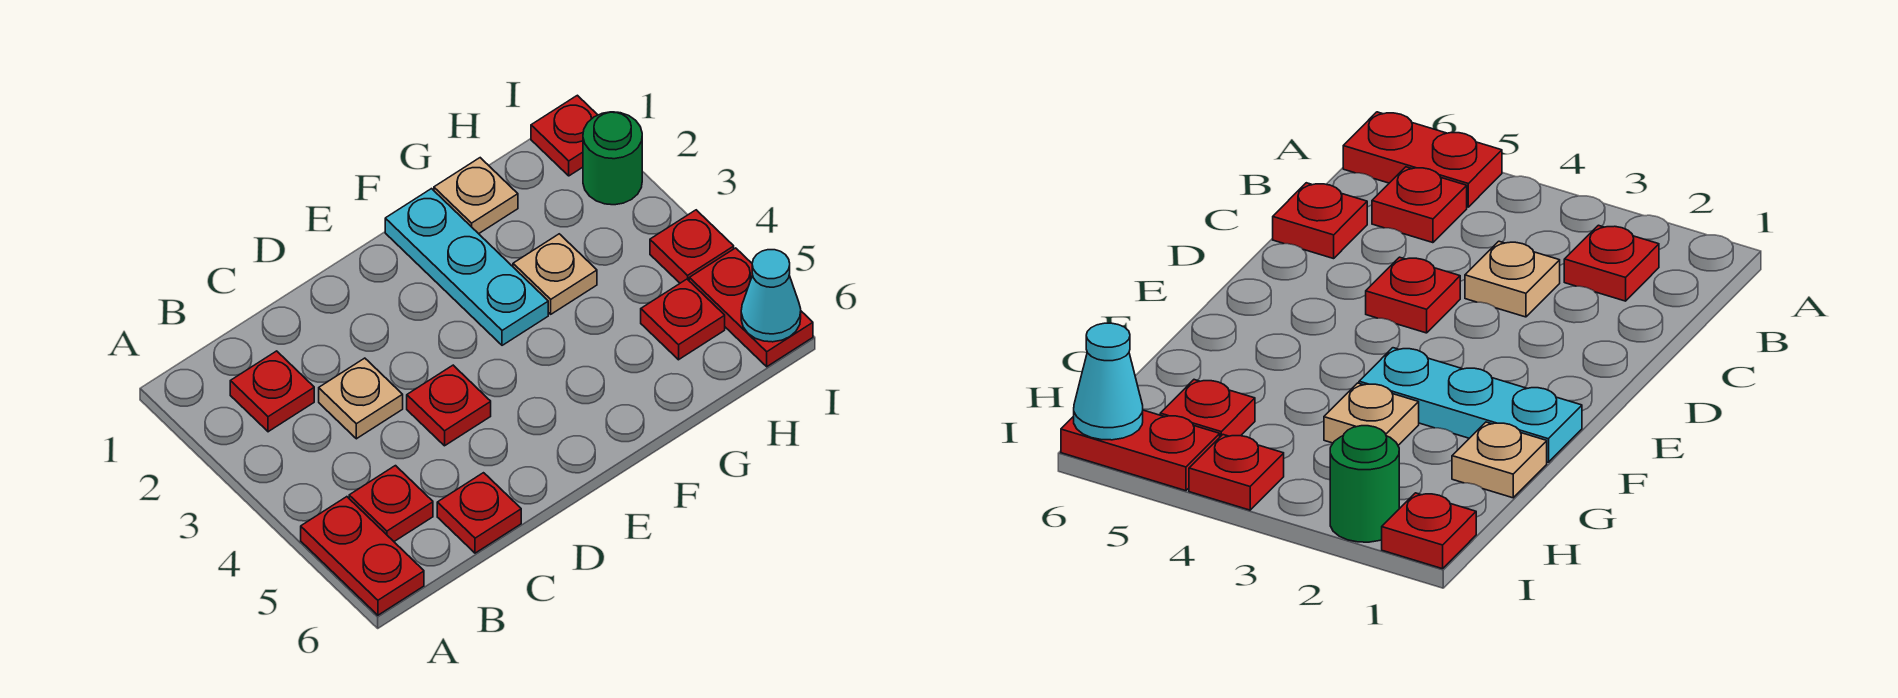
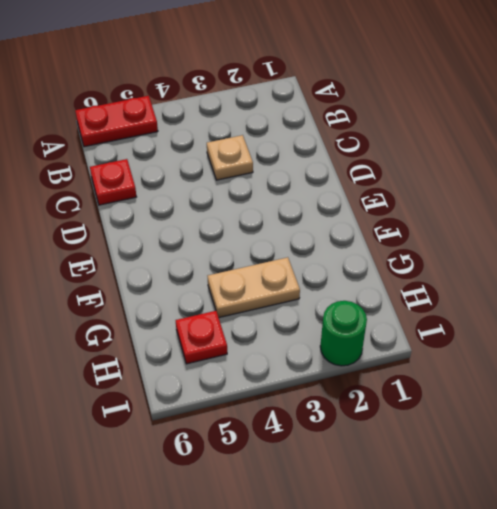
tan plate G3:G4 level 1 -> tan plate G3 level 1
none -> red plate B2 level 1
none -> red plate B5 level 1
none -> red plate D4 level 1

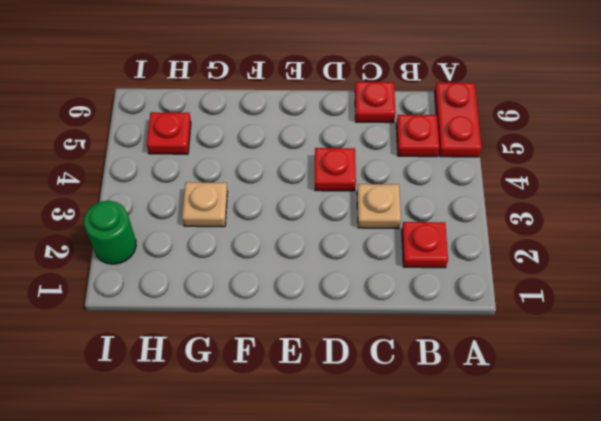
none -> cyan plate F1:F3 level 1
none -> tan plate G1 level 1
none -> red plate I1 level 1

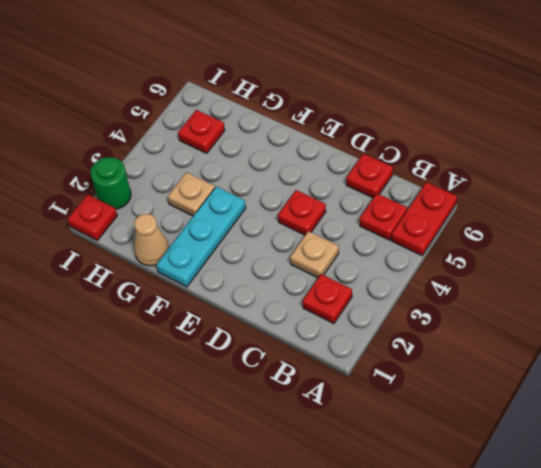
tan cone G1 level 1 -> tan plate G1 level 1
none -> red plate I4 level 1
none -> red plate I5:I6 level 1
none -> cyan cone I6 level 2

